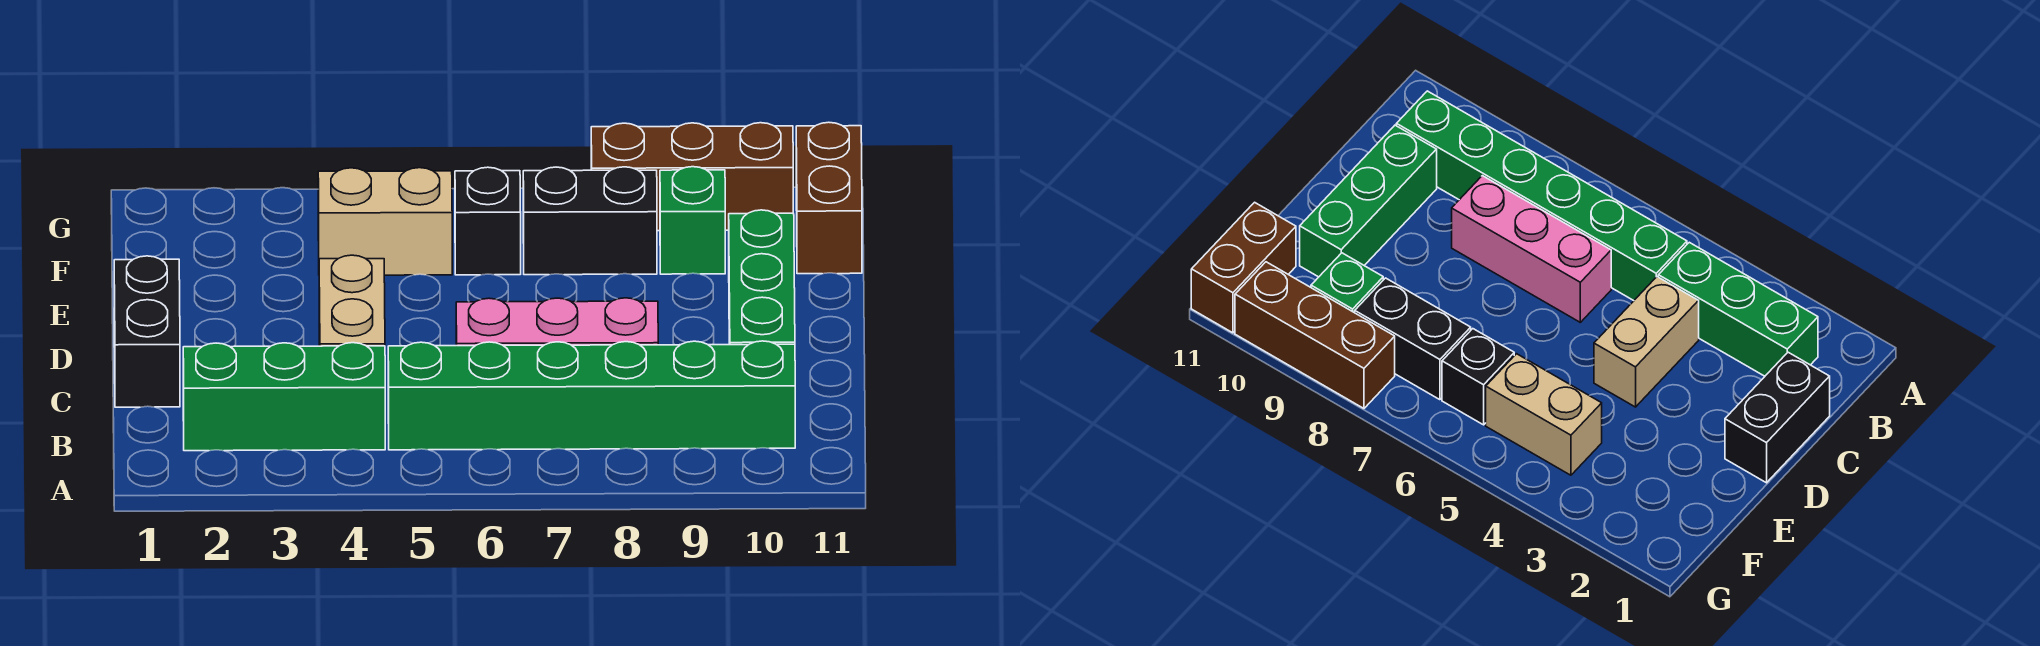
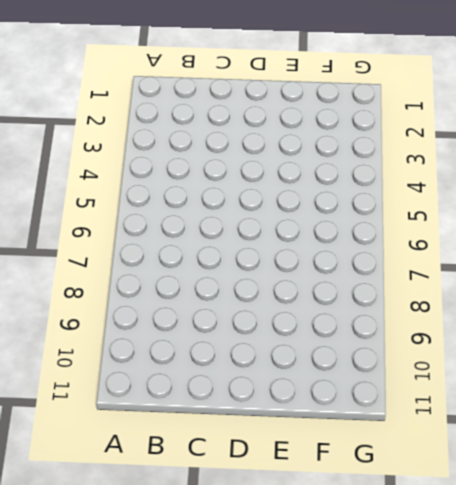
none -> green brick B2:B4 level 1
none -> green brick B5:B10 level 1
none -> black brick C1:D1 level 1

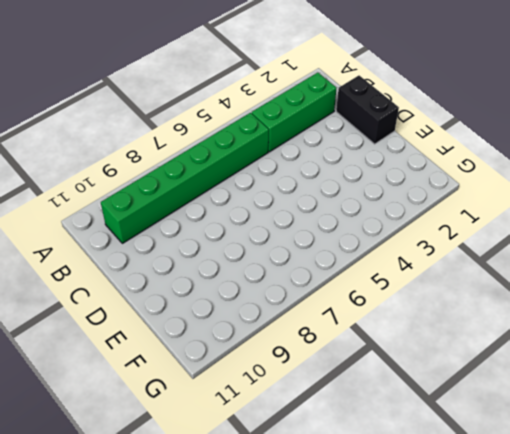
none -> tan brick C4:D4 level 1
none -> pink brick C6:C8 level 1
none -> green brick C10:E10 level 1

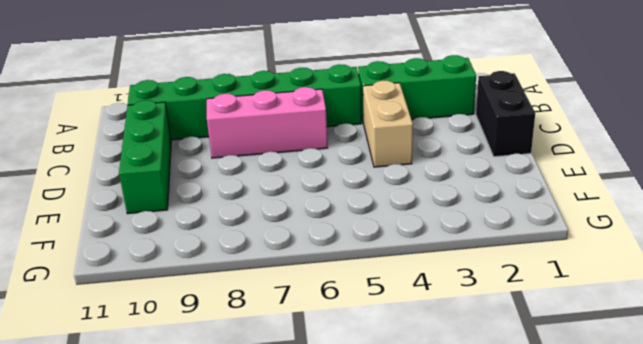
none -> tan brick F4:F5 level 1
none -> black brick F6 level 1
none -> black brick F7:F8 level 1

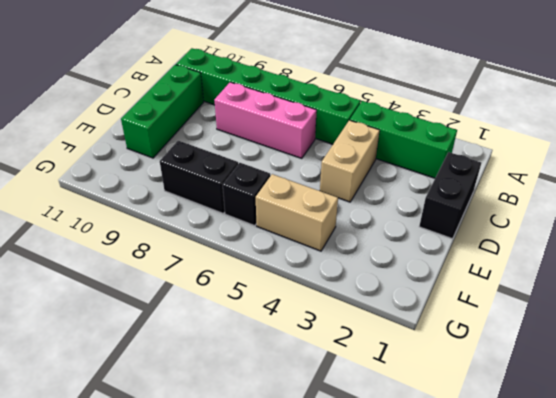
none -> green brick F9 level 1
none -> brown brick F11:G11 level 1
none -> brown brick G8:G10 level 1

